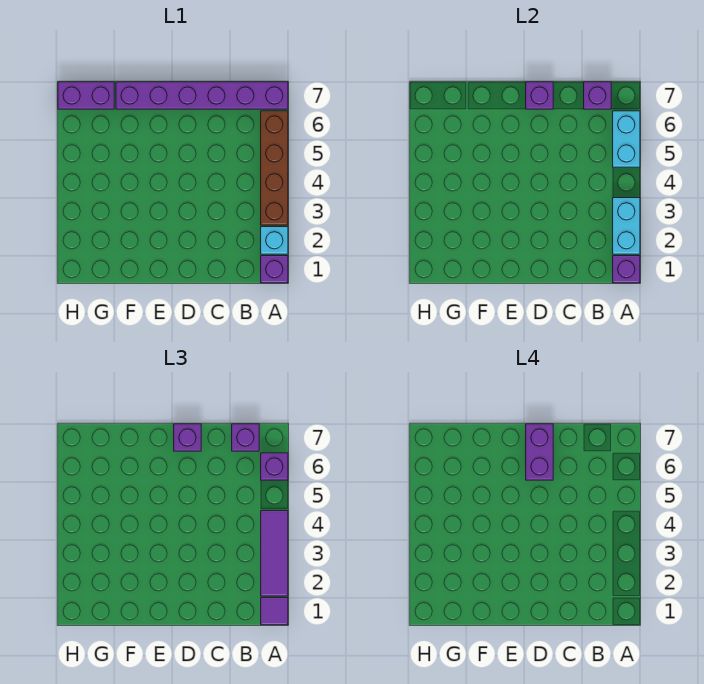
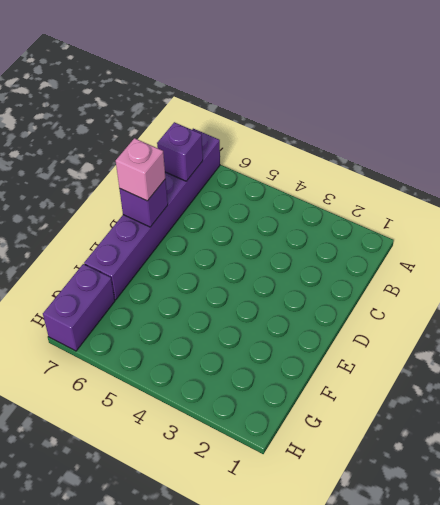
pink brick D7 level 3 -> purple brick D7 level 3
none -> purple brick A1 level 1
none -> cyan brick A2 level 1
none -> brown brick A3:A6 level 1

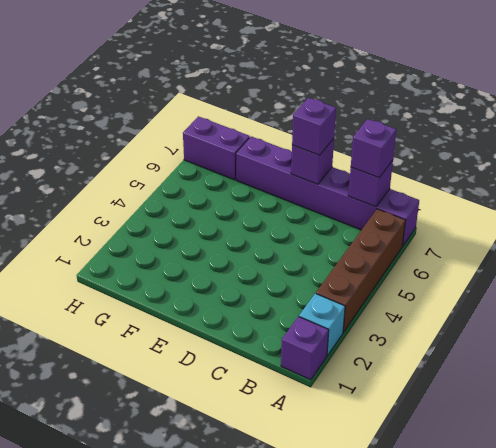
none -> purple brick A1 level 2
none -> cyan brick A2:A3 level 2
none -> cyan brick A5:A6 level 2

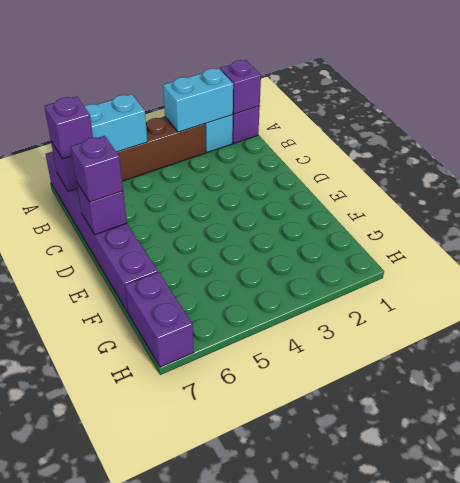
none -> purple tile A1 level 3
none -> purple tile A2:A4 level 3
none -> purple brick A6 level 3

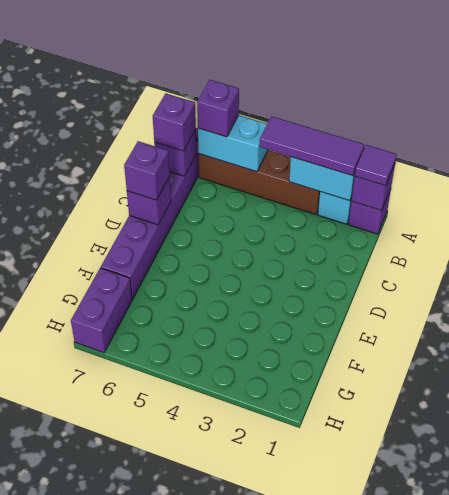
none -> purple brick D6:D7 level 4

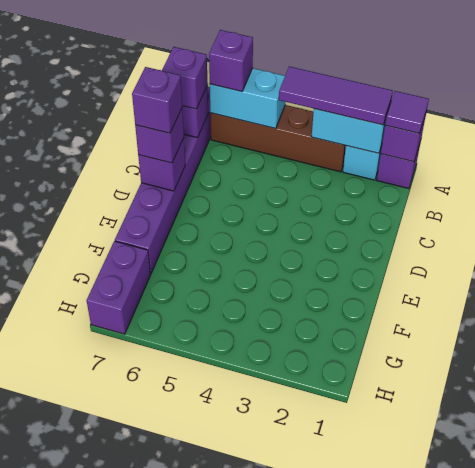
purple brick D7 level 4 -> purple brick D6:D7 level 4

